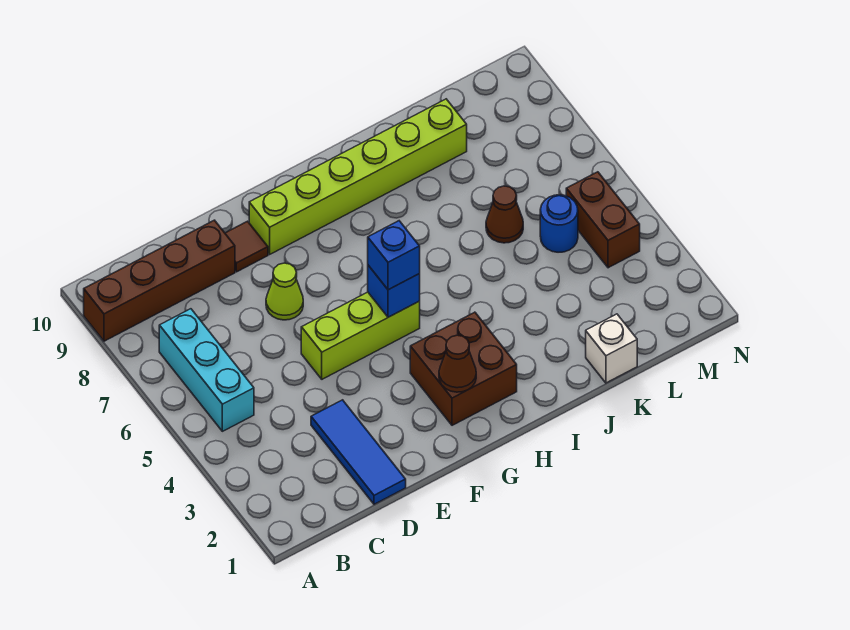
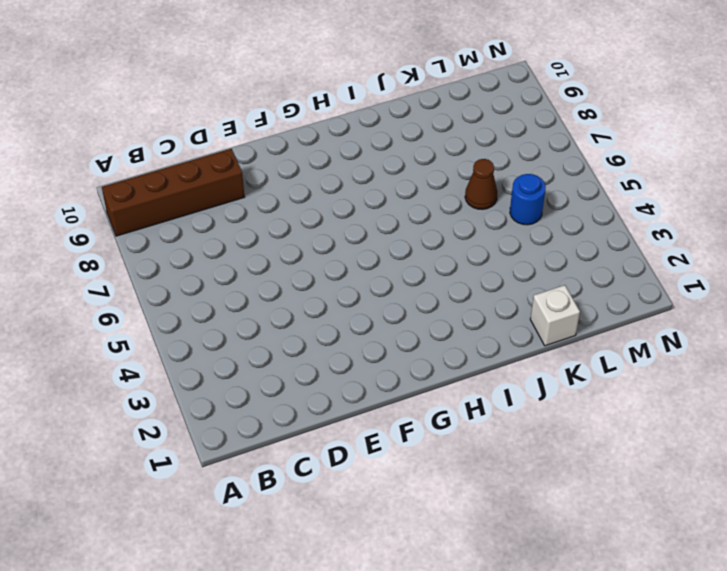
none -> cyan brick B5:B7 level 1
none -> blue tile D1:D3 level 1
none -> lime brick E5:G5 level 1

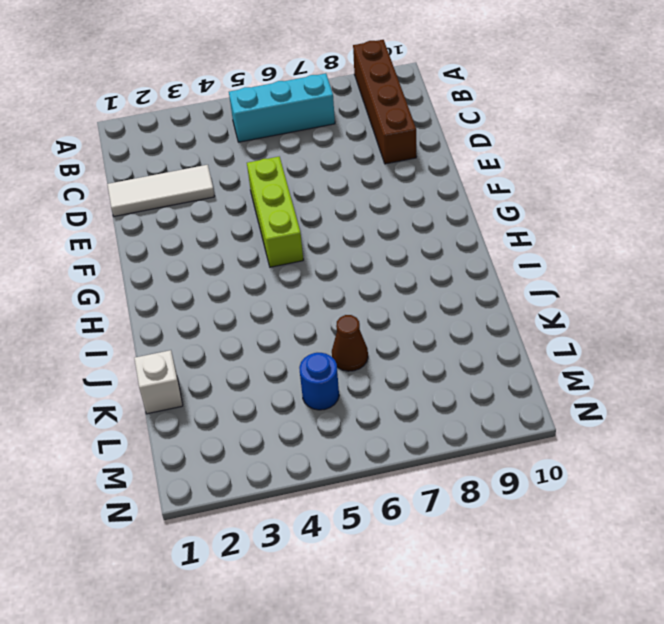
white tile D1:D3 level 1 -> blue tile D1:D3 level 1
none -> lime cone E7 level 1
none -> brown tile E9 level 1
none -> lime brick F9:K9 level 1

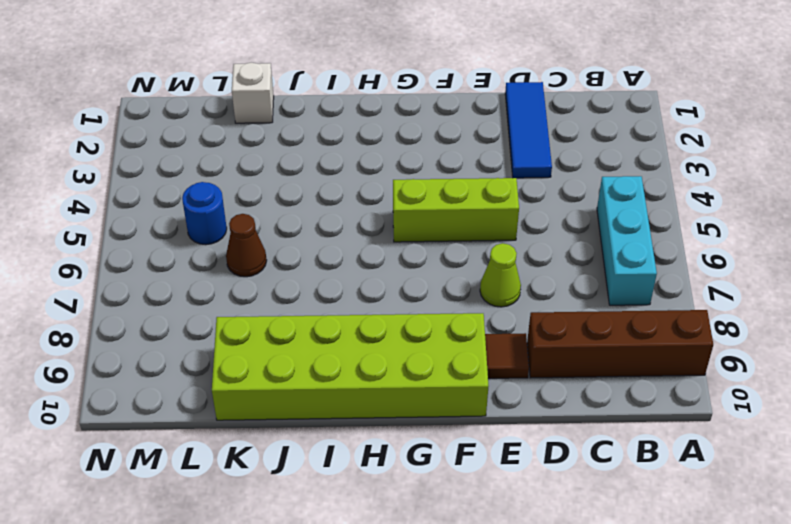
lime brick F9:K10 level 1 -> lime brick F9:K9 level 1
none -> brown brick G2:H3 level 1
none -> brown brick M4:M5 level 1
none -> brown cone G2 level 2

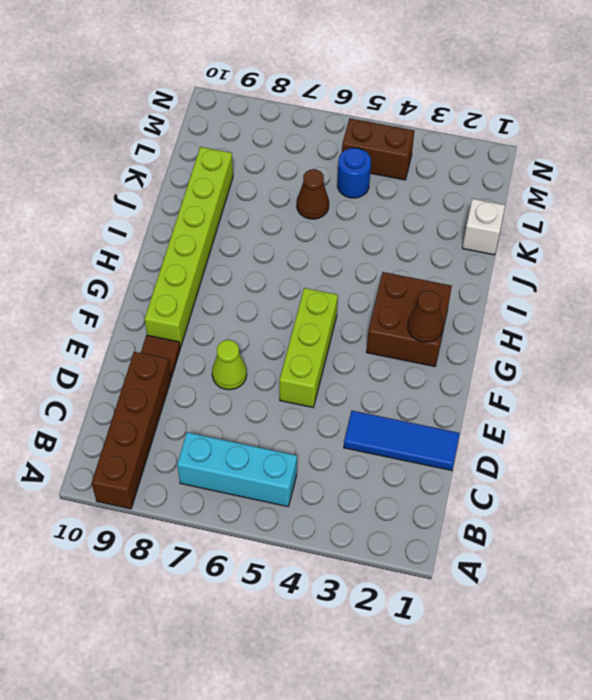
none -> blue brick G5 level 2
none -> blue brick G5 level 3

